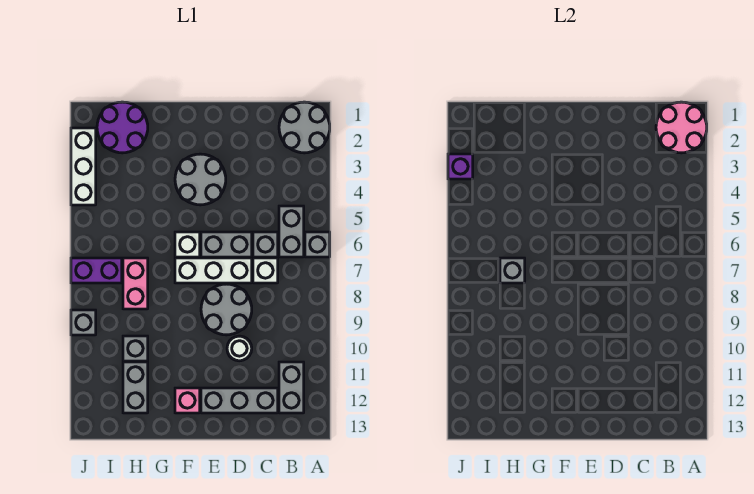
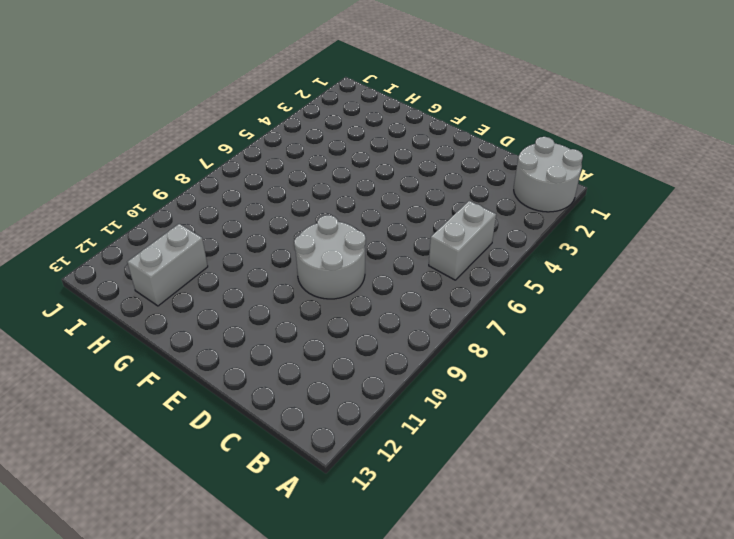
none -> grey brick A6 level 1
none -> grey brick B11:B12 level 1
none -> grey brick C6 level 1

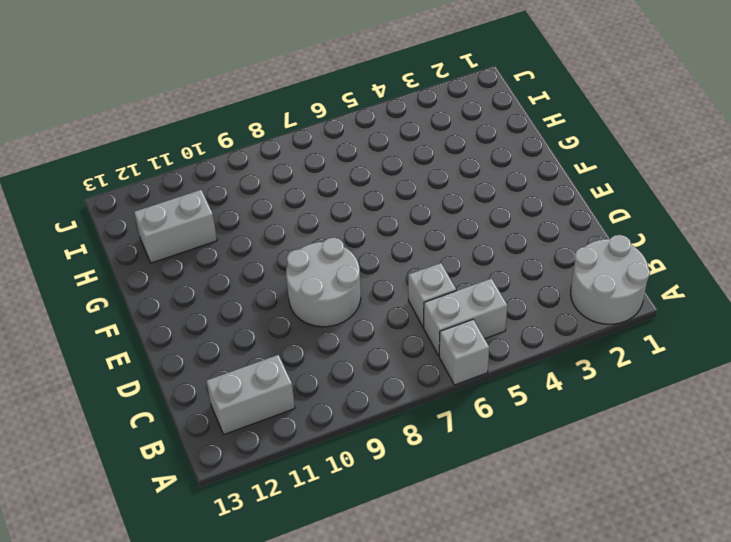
none -> white brick C7 level 1
none -> grey brick C12:E12 level 1
none -> grey brick D6:E6 level 1

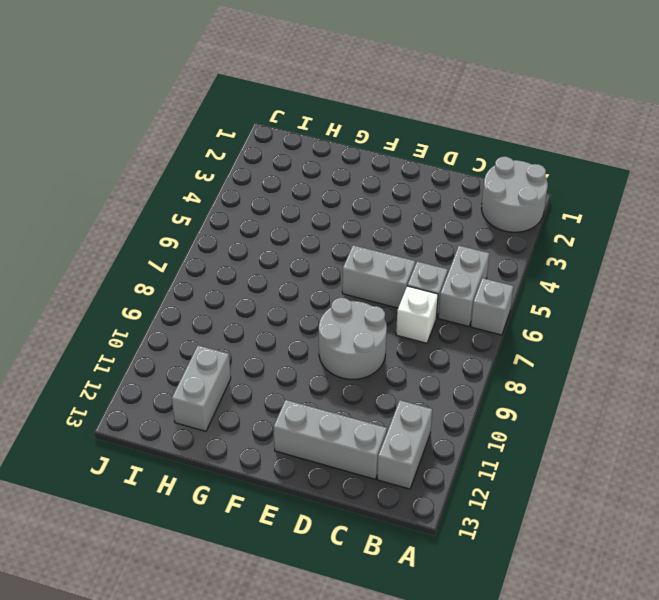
none -> white brick D7:F7 level 1
none -> white round brick D10 level 1
none -> grey round brick E3:F4 level 1

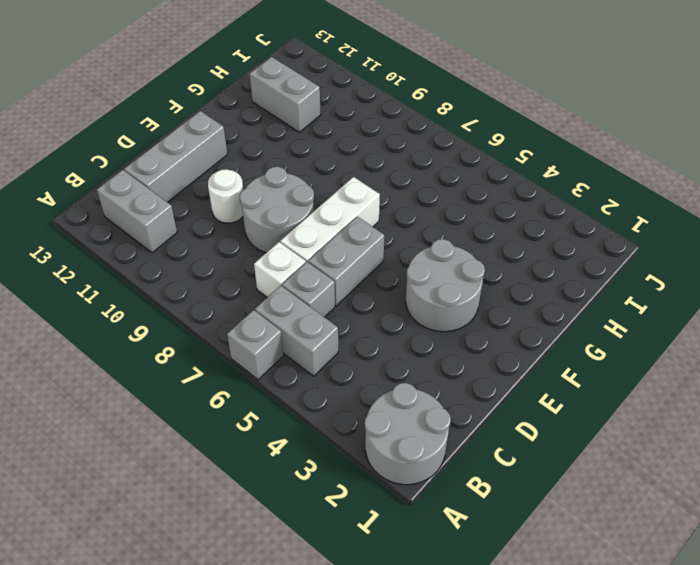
none -> white brick F6 level 1
none -> pink brick F12 level 1
none -> purple round brick H1:I2 level 1

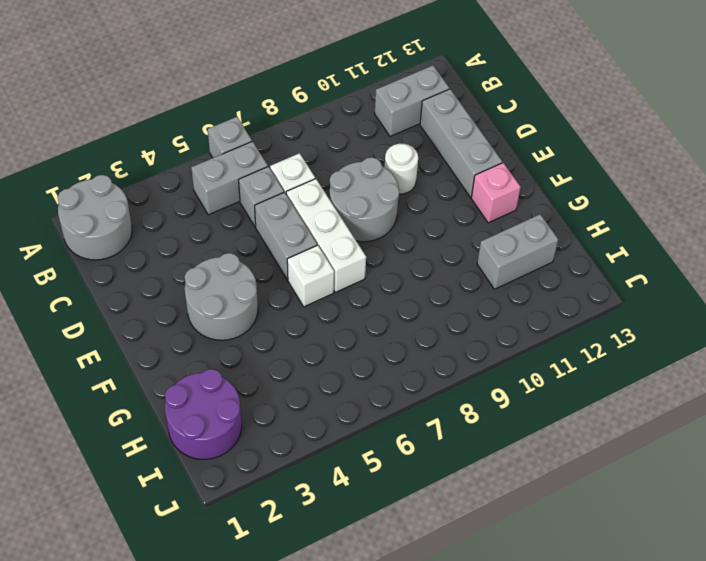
none -> pink brick H7:H8 level 1
none -> grey brick H10 level 1
none -> purple brick I7:J7 level 1

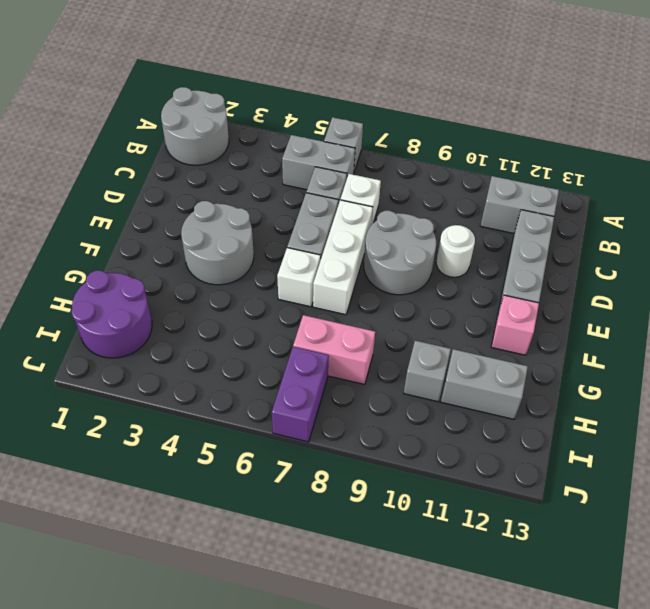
none -> white brick J2:J4 level 1
none -> grey brick J9 level 1
none -> pink round brick A1:B2 level 2

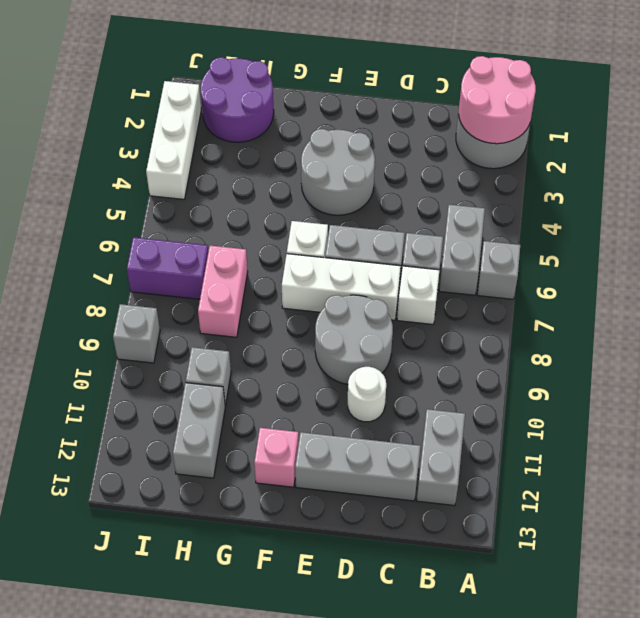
none -> grey brick H7 level 2
none -> purple brick J3 level 2

